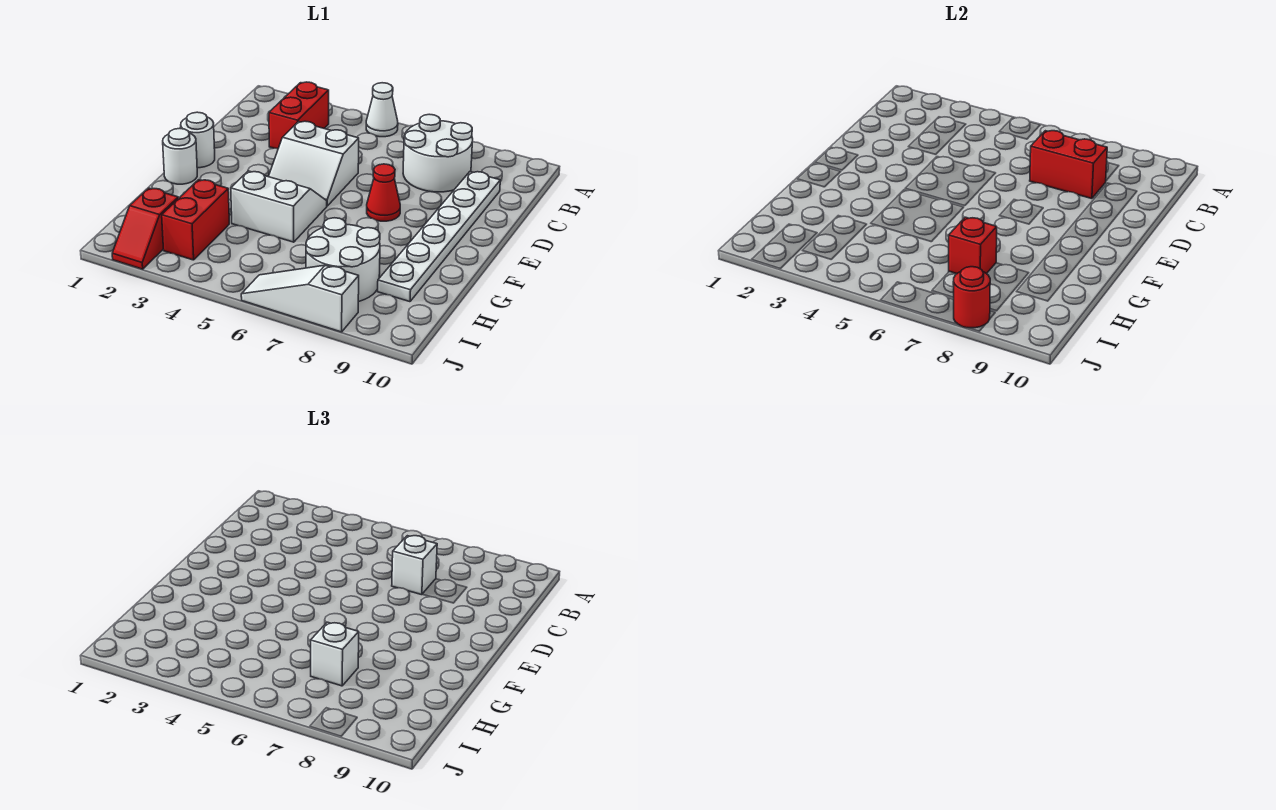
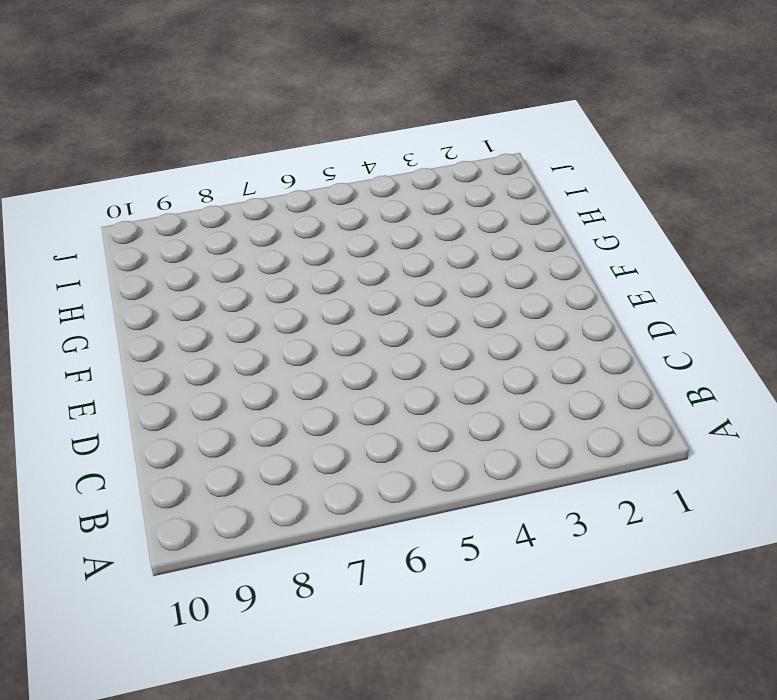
none -> white cone A5 level 1
none -> red brick B3:C3 level 1
none -> white round brick B7:C8 level 1

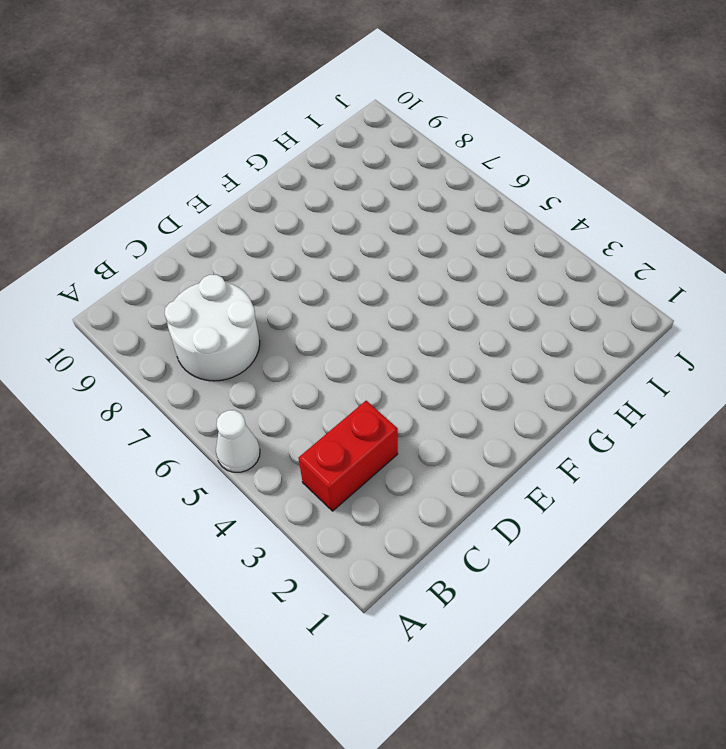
none -> white plate C9:H9 level 1
none -> white slope D4:E5 level 1 top D
none -> white round brick E1 level 1

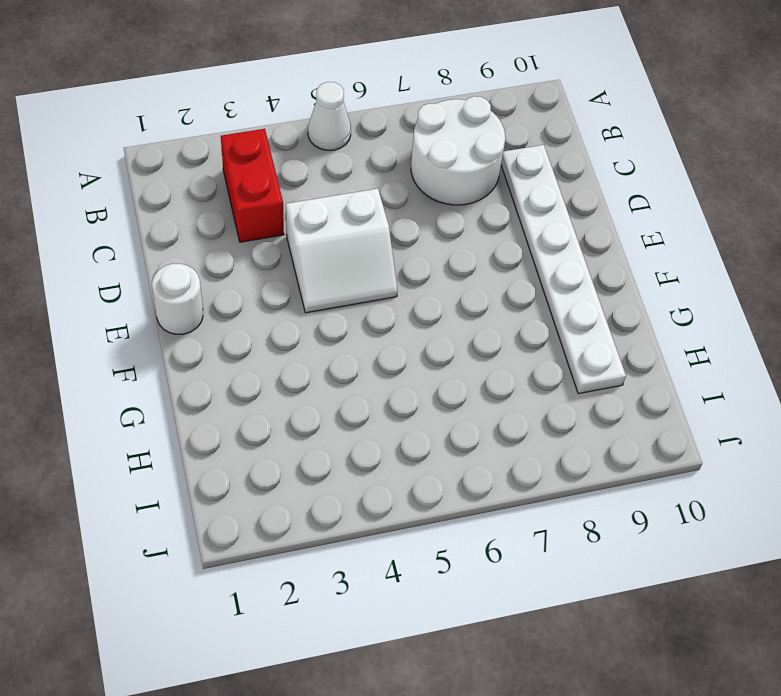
none -> red cone E7 level 1
none -> white round brick F1 level 1
none -> white slope F4:G5 level 1 top G

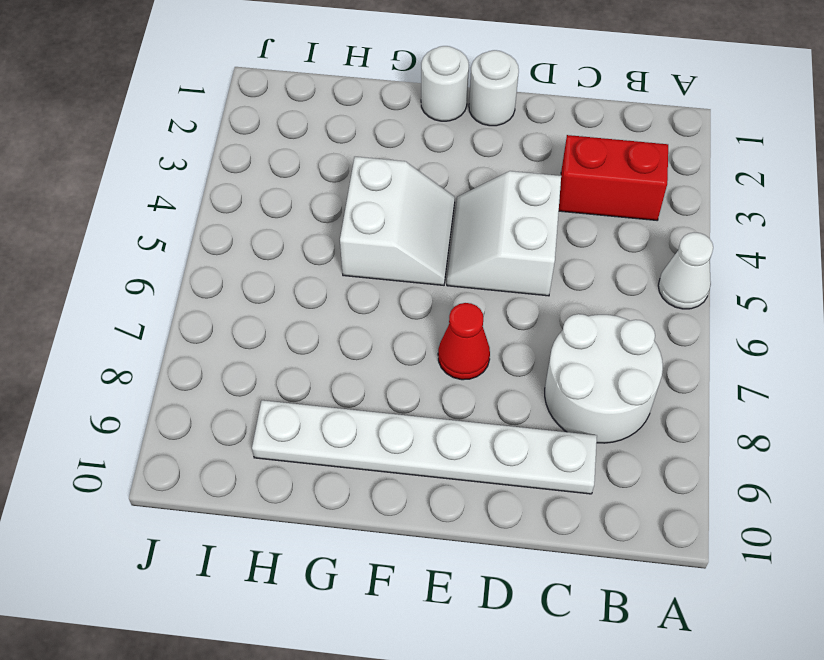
none -> red brick H3:I3 level 1
none -> white round brick H7:I8 level 1
none -> red slope I2:J2 level 1 top I

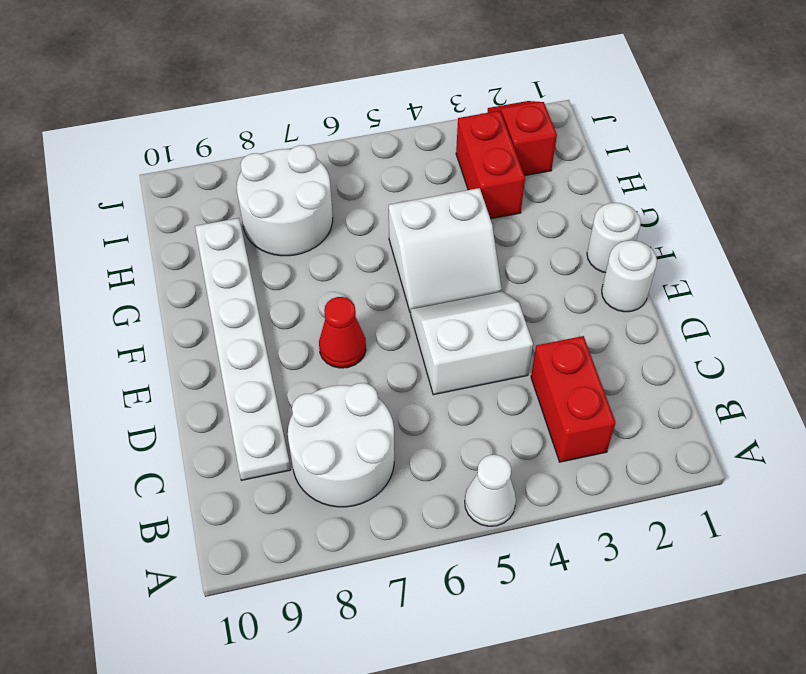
none -> white slope J6:J8 level 1 top 8
none -> red brick C7:C8 level 2
none -> red brick H7 level 2

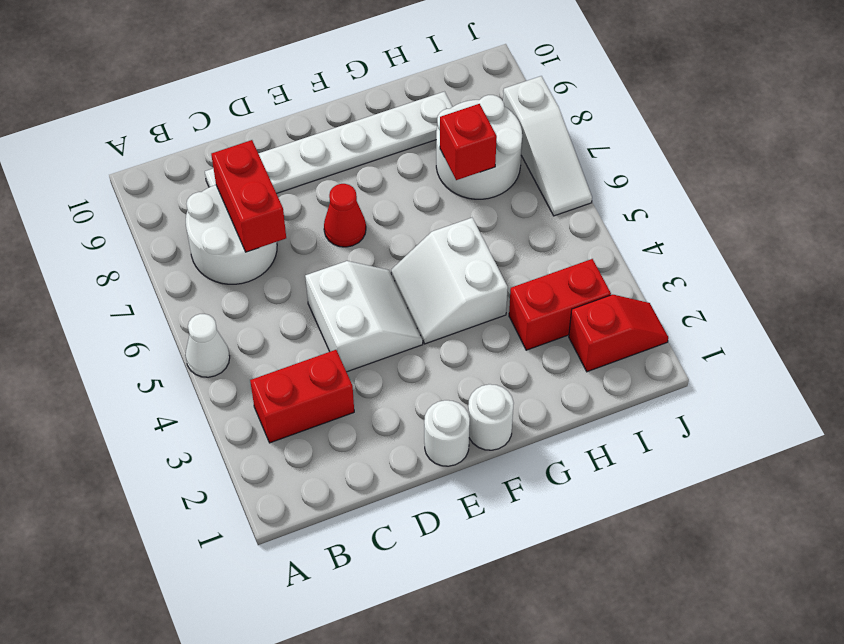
none -> red round brick J8 level 2
none -> white brick C7 level 3
none -> white brick H7 level 3

